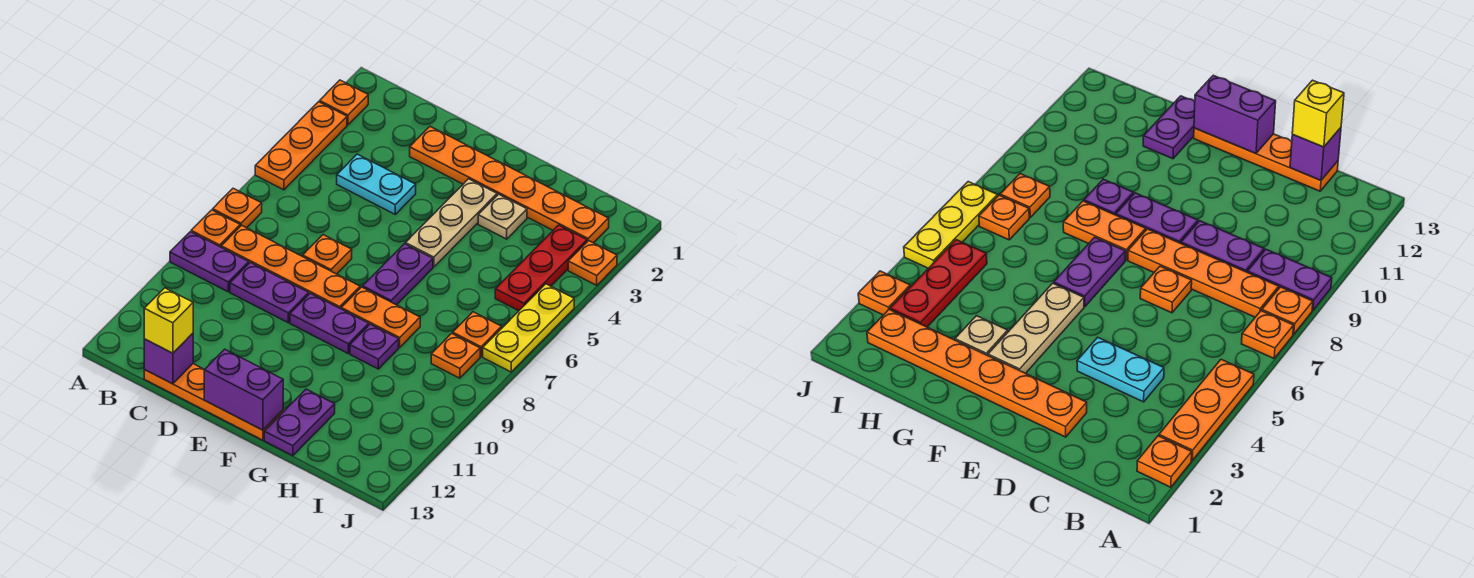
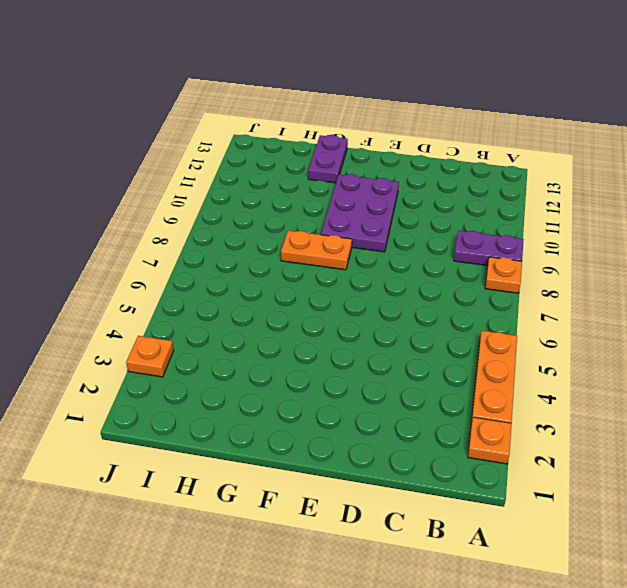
purple plate E9:F11 level 1 -> purple plate E9:F9 level 1
none -> orange plate A7 level 1
none -> orange plate B8:E8 level 1
none -> cyan plate C4:D4 level 1

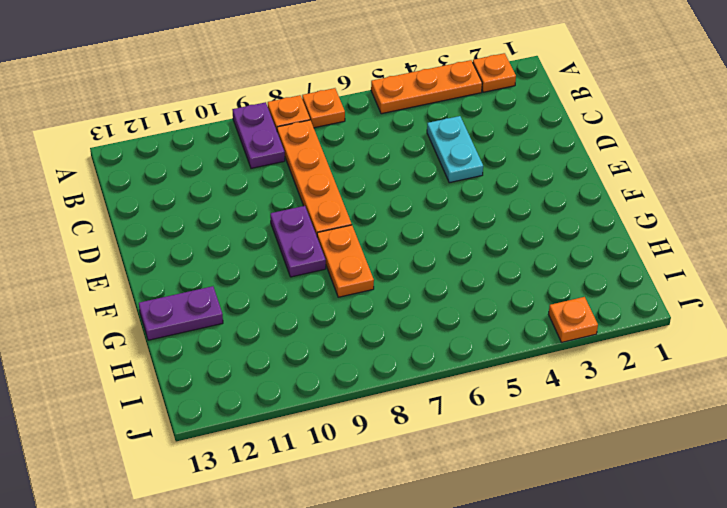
none -> purple plate C9:D9 level 1
none -> orange plate C13:F13 level 1
none -> orange plate D2:I2 level 1

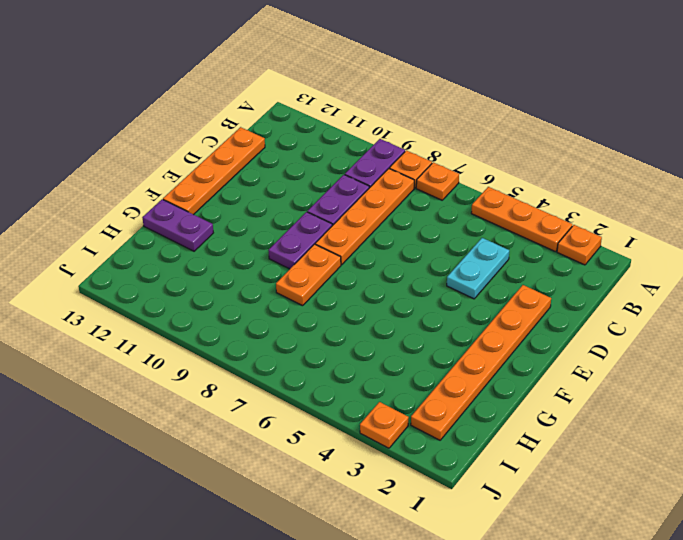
none -> orange plate D7 level 1
none -> tan plate F3:F5 level 1
none -> purple plate F6:F7 level 1

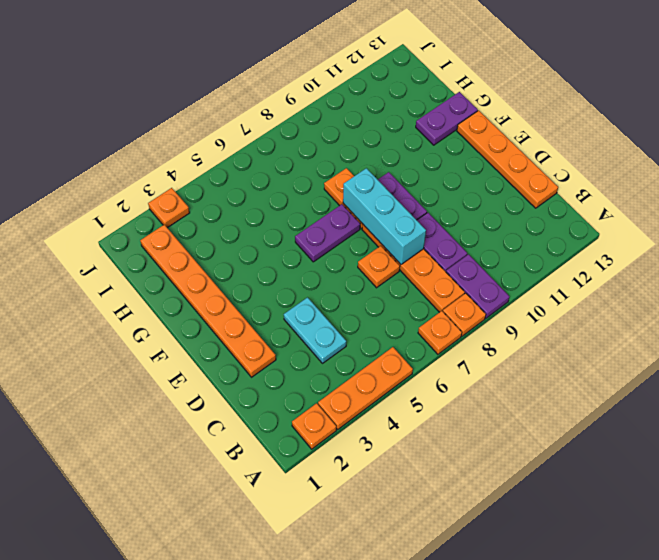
cyan brick D8:F8 level 2 -> none
none -> tan plate F3:F5 level 1
none -> tan plate G3 level 1
none -> purple plate G9 level 1

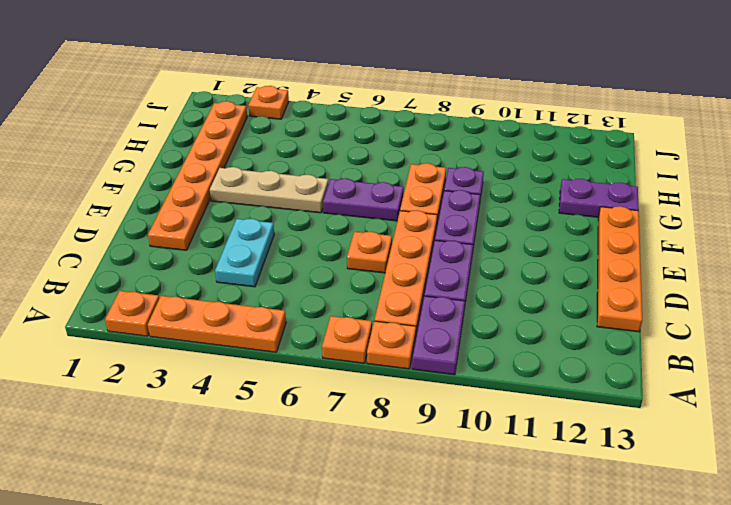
none -> tan plate G3 level 1
none -> red plate I3:I5 level 1
none -> orange plate I7 level 1

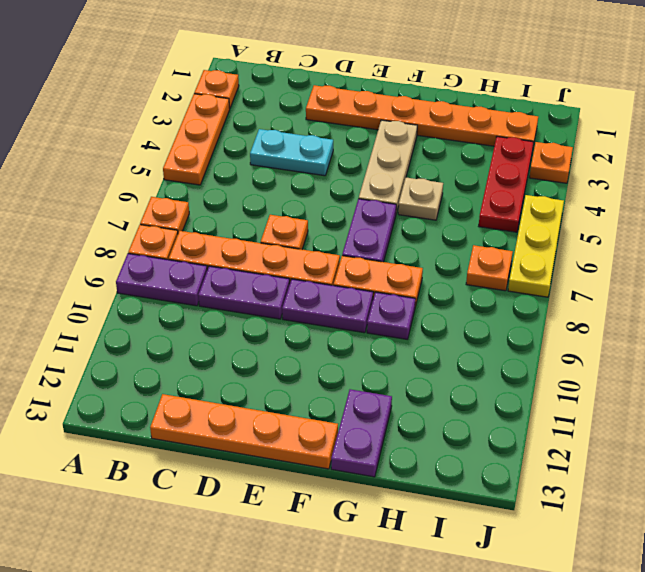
tan plate G5 level 1 -> tan plate G3 level 1
none -> orange plate I8 level 1
none -> purple brick C13 level 2
none -> purple brick E13:F13 level 2

